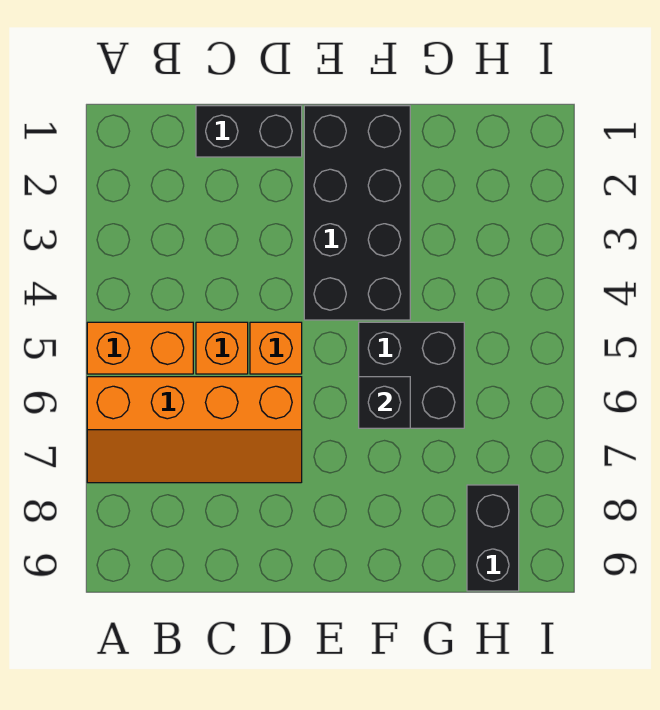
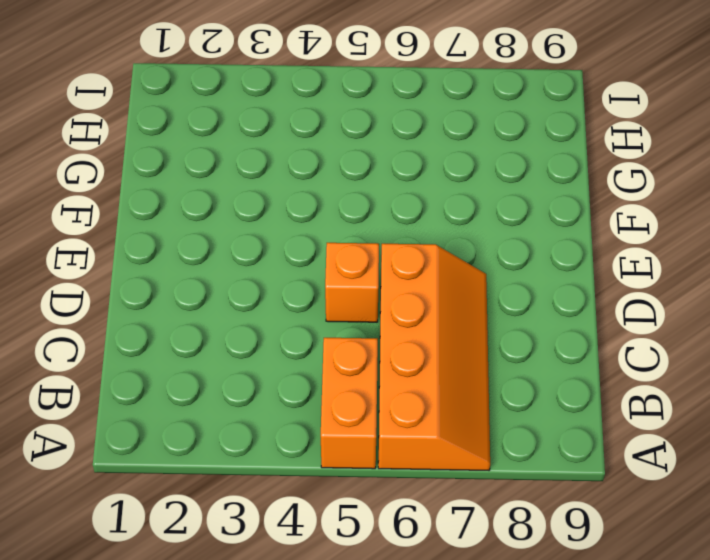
none -> black brick C1:D1 level 1
none -> orange brick C5 level 1

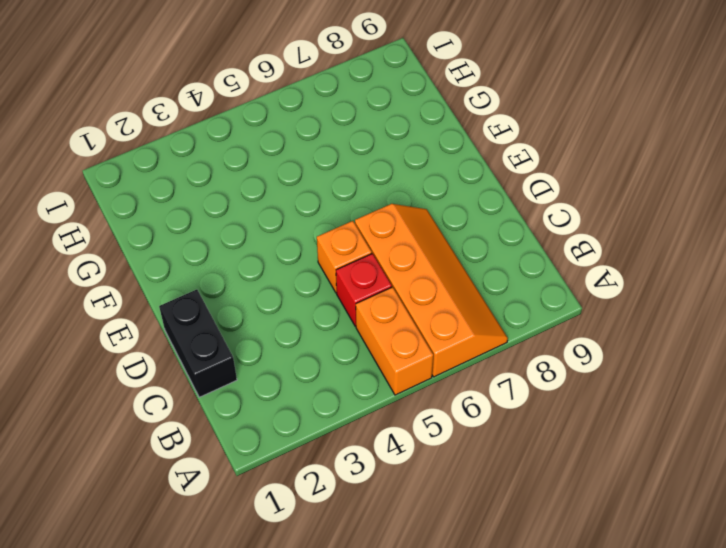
red brick C5 level 1 -> orange brick C5 level 1
none -> black brick E1:F4 level 1
none -> black brick F5:G6 level 1

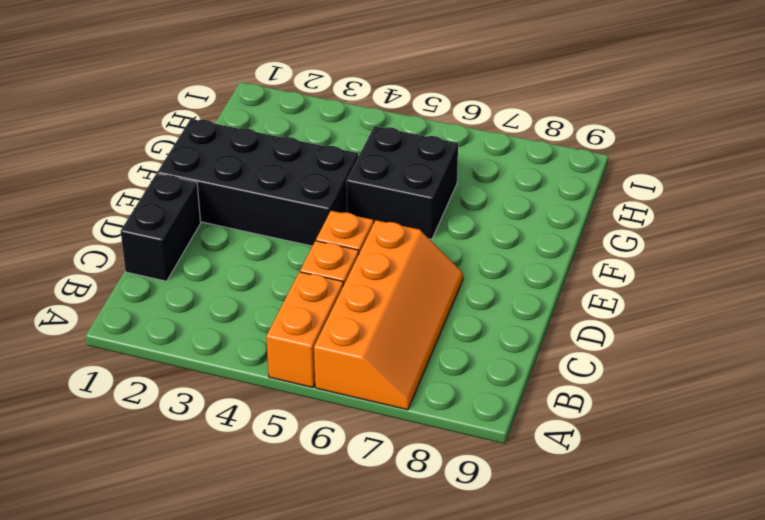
none -> black brick H8:H9 level 1
none -> black brick F6 level 2

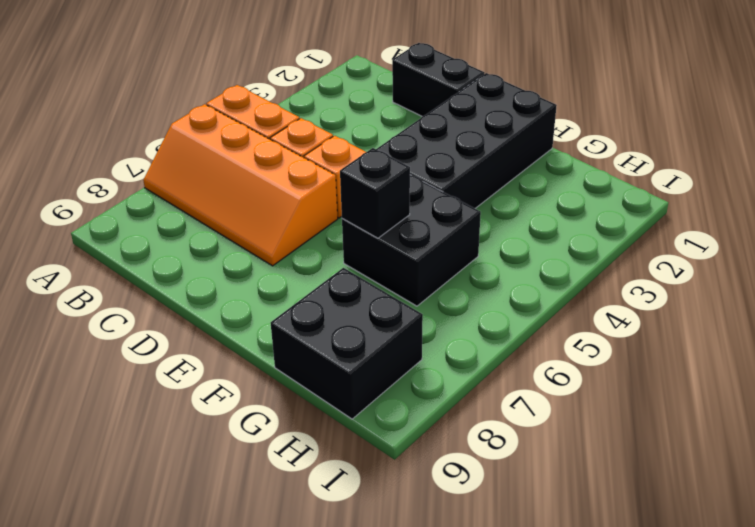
black brick G8:H9 level 1 -> black brick H8:H9 level 1

